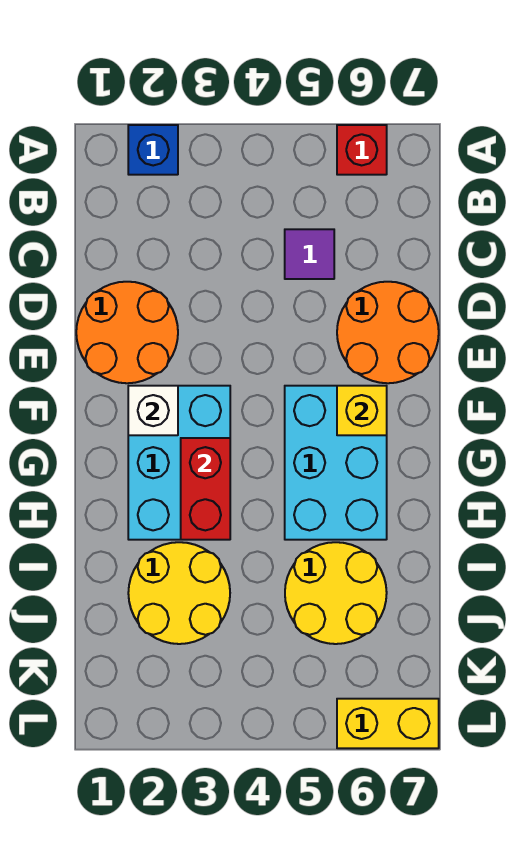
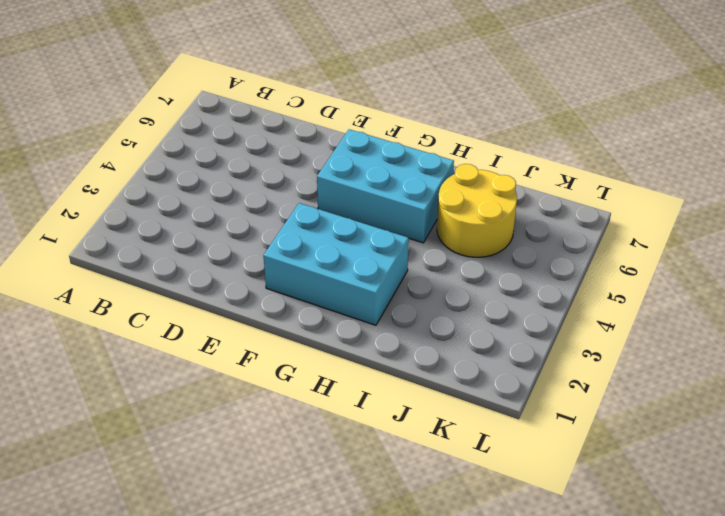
none -> blue brick A2 level 1
none -> red brick A6 level 1
none -> purple tile C5 level 1

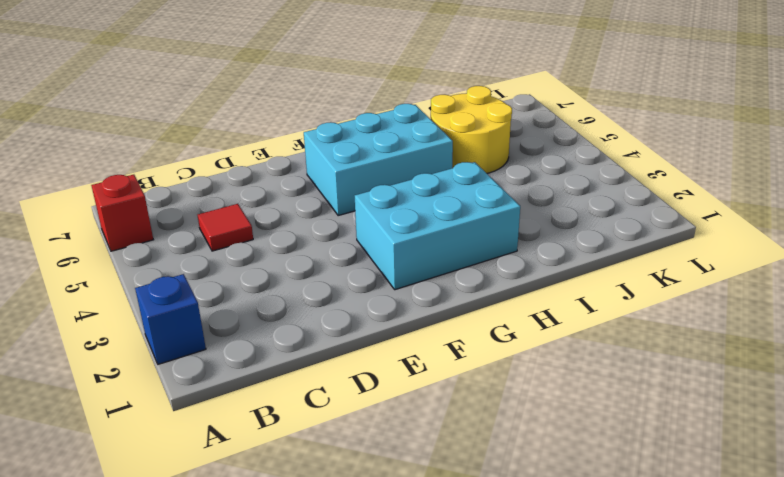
red tile C5 level 1 -> purple tile C5 level 1
none -> orange round brick D1:E2 level 1
none -> orange round brick D6:E7 level 1
none -> yellow round brick I2:J3 level 1

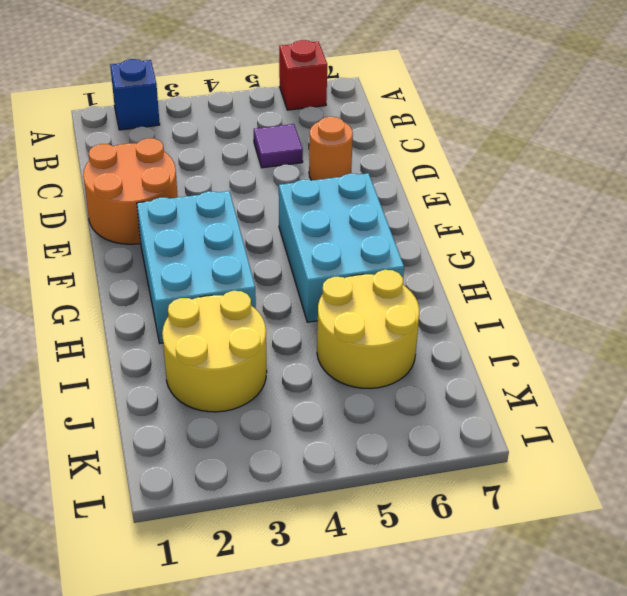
orange round brick D6 level 1 -> orange round brick D6:E7 level 1
none -> yellow brick L6:L7 level 1
none -> white brick F2 level 2
none -> yellow brick F6 level 2

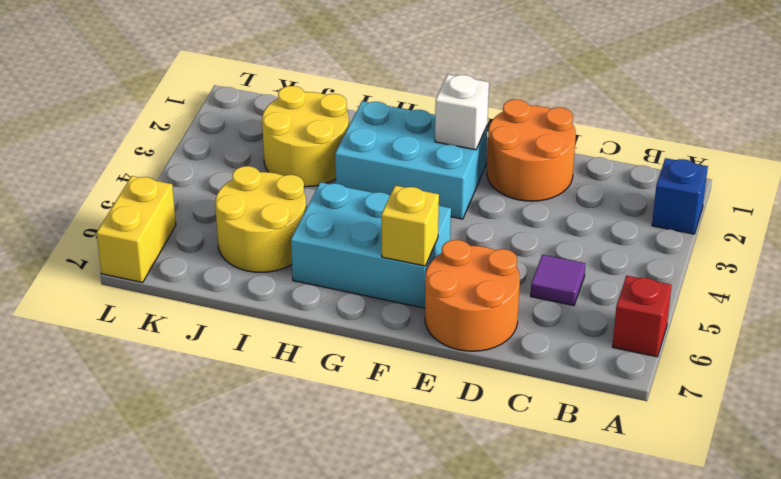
none -> red brick G3:H3 level 2

